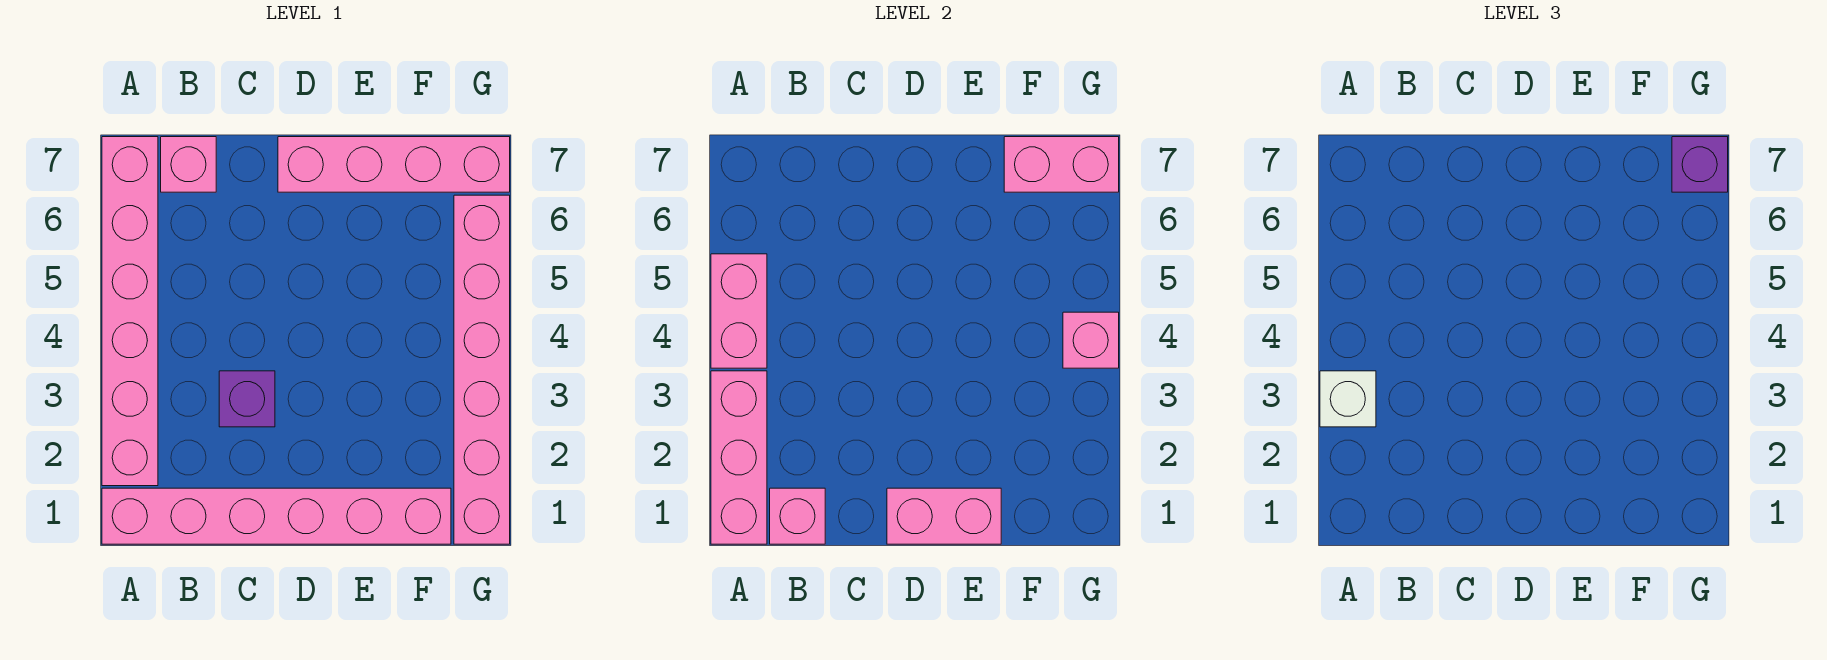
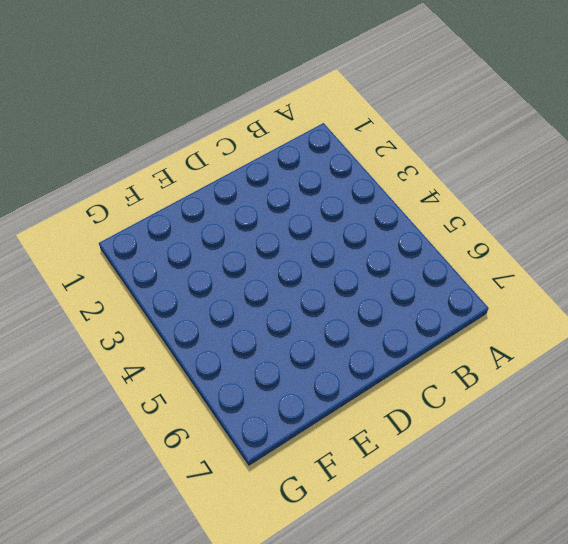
none -> pink brick A1:F1 level 1
none -> pink brick A2:A7 level 1
none -> pink brick B7 level 1

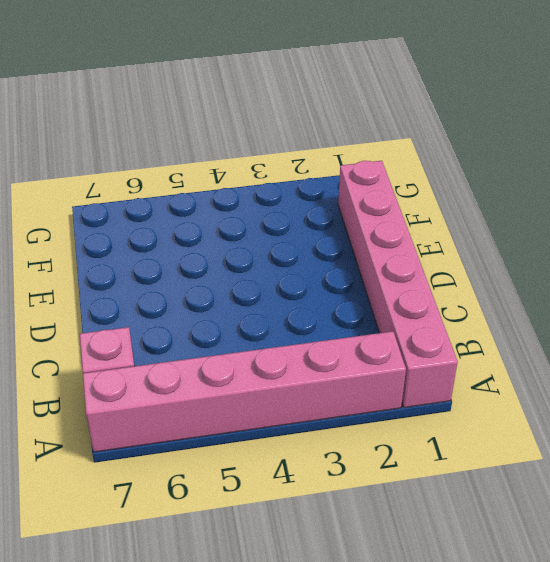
none -> purple brick C3 level 1
none -> pink brick D7:G7 level 1
none -> pink brick G1:G6 level 1

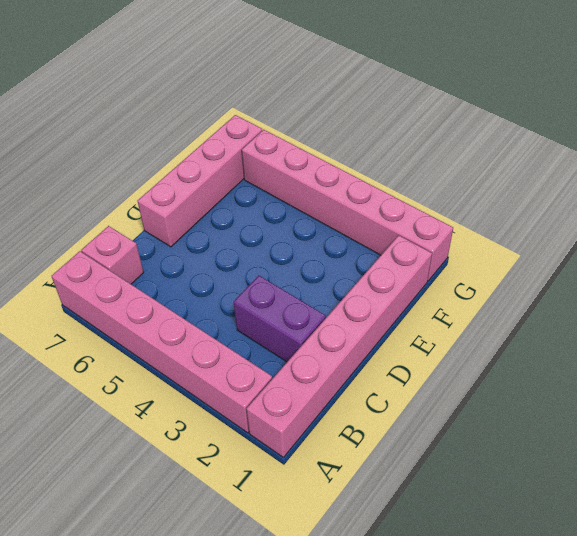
purple brick C2:C3 level 1 -> purple brick C3 level 1
none -> pink brick A1:A3 level 2
none -> pink brick A4:A5 level 2
none -> pink brick B1 level 2

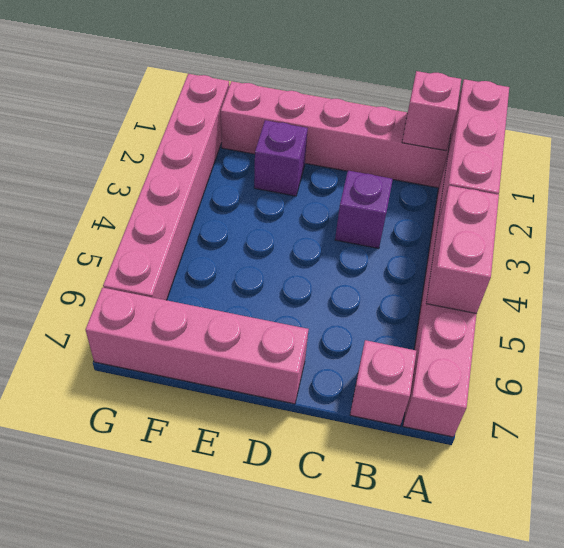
purple brick E2 level 1 -> purple brick G7 level 3
none -> pink brick D1:E1 level 2
none -> pink brick F7:G7 level 2
none -> pink brick G4 level 2

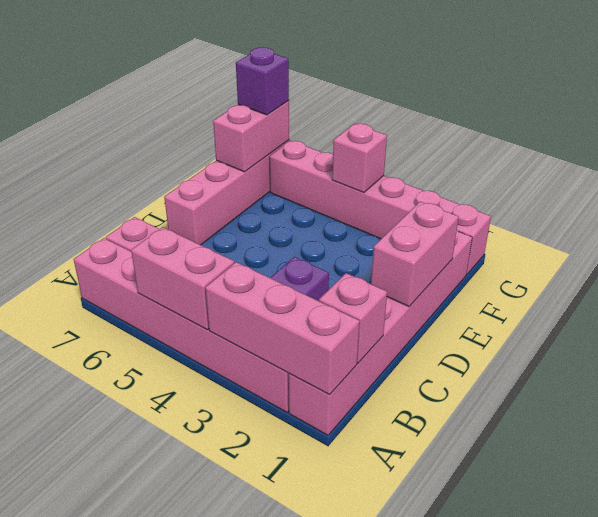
none -> white brick A3 level 3

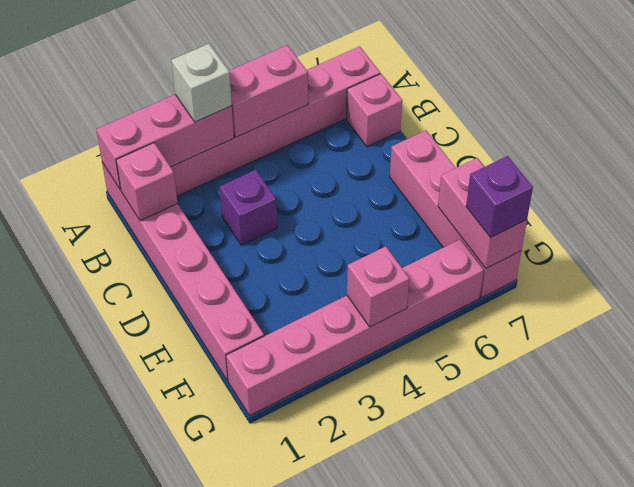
none -> pink brick D1:E1 level 2

